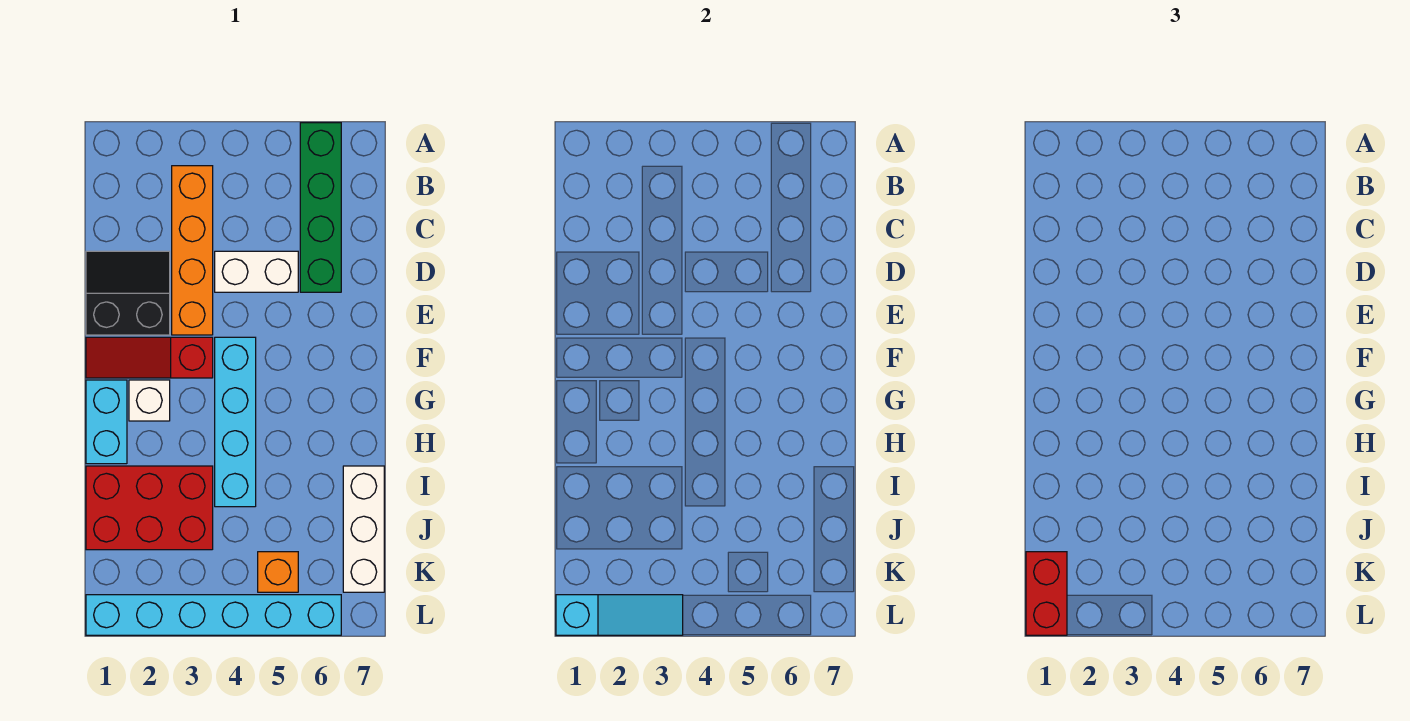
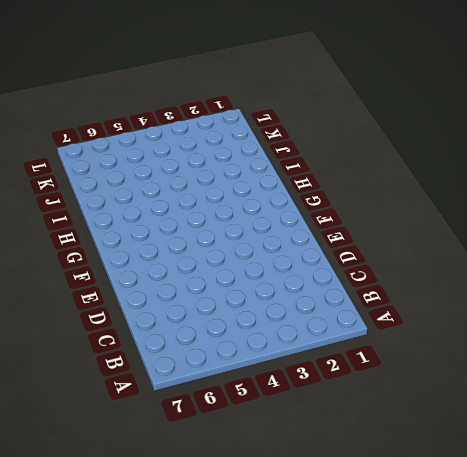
none -> green brick A6:D6 level 1
none -> orange brick B3:E3 level 1
none -> black slope D1:E2 level 1 top E

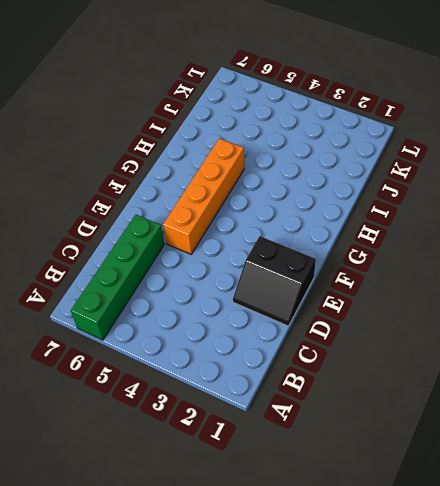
orange brick E5:H5 level 1 -> orange brick B3:E3 level 1
none -> white brick D4:D5 level 1
none -> red slope F1:F3 level 1 top 3
none -> cyan brick F4:I4 level 1

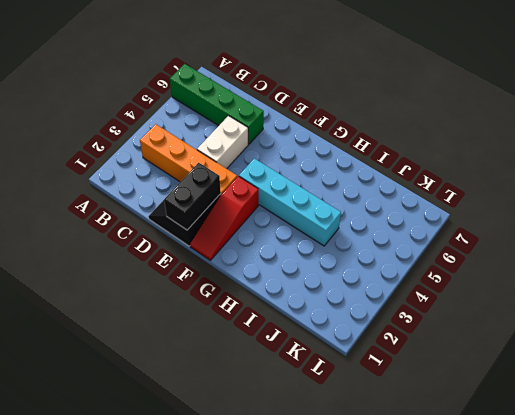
black brick E1:E2 level 2 -> none
none -> cyan brick G1:H1 level 1
none -> white brick G2 level 1
none -> red brick I1:J3 level 1

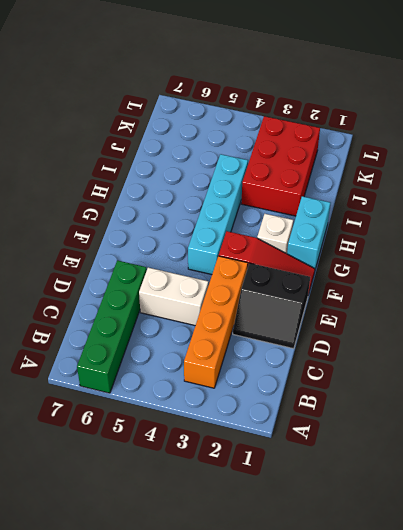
red brick I2:K3 level 1 -> red brick I1:J3 level 1
none -> white brick I7:K7 level 1
none -> orange brick K5 level 1
none -> cyan brick L1:L6 level 1

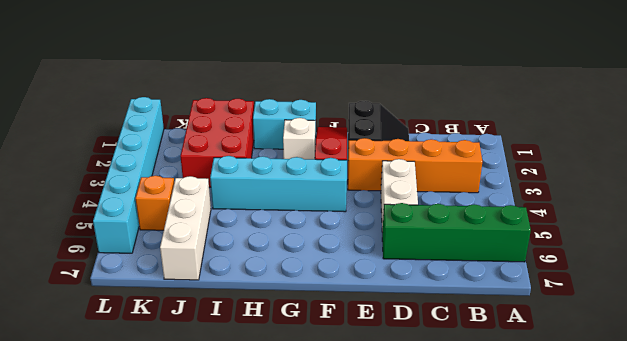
white brick J5:J7 level 1 -> white brick I7:K7 level 1
none -> cyan slope L1:L3 level 2 top 1
none -> red brick K1:L1 level 3

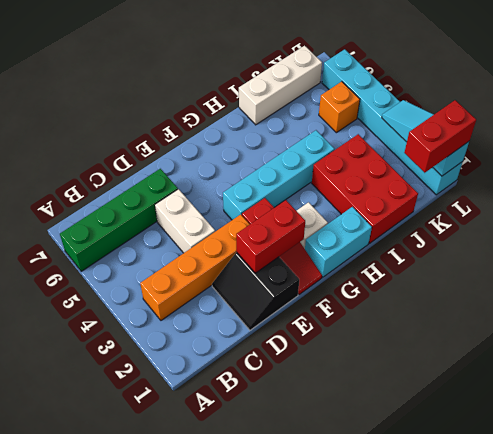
red brick E2:F2 level 2 -> none

